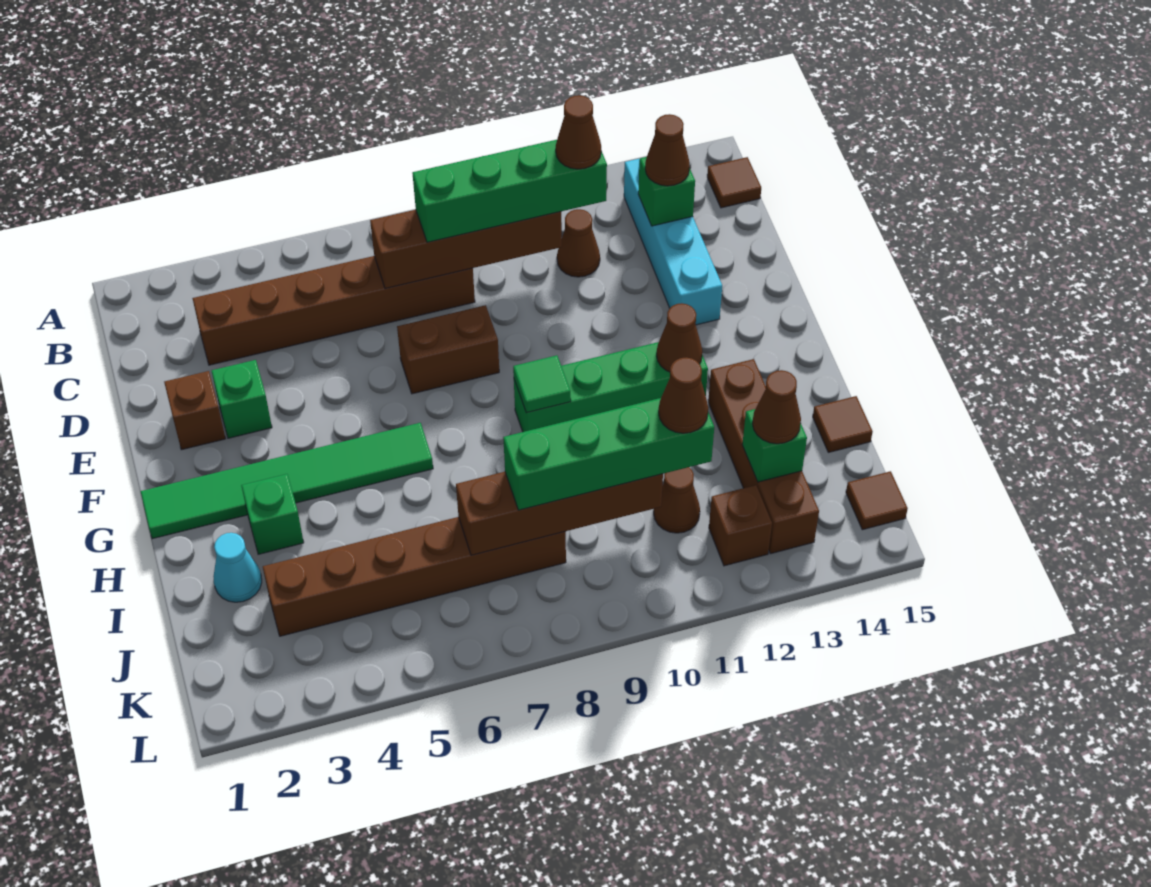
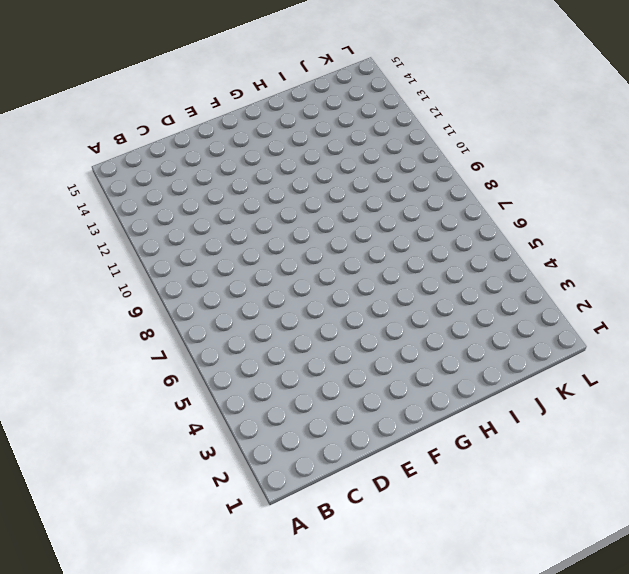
none -> cyan brick B13:E13 level 1
none -> brown tile B15 level 1
none -> brown brick C3:C8 level 1

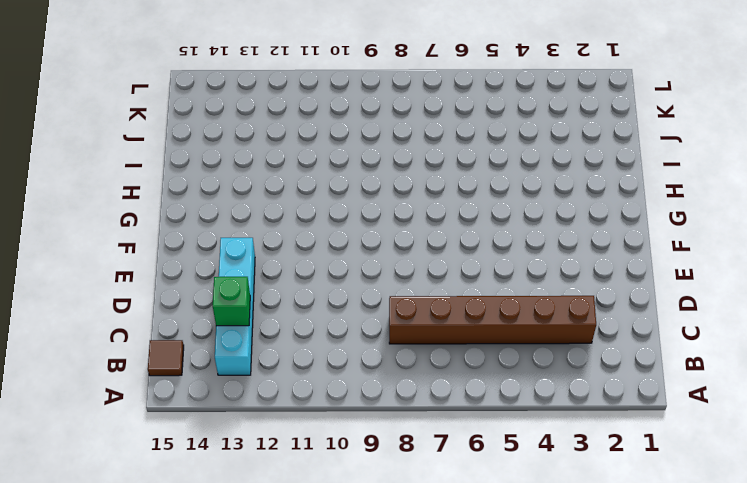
none -> brown cone C11 level 1
none -> brown brick E2 level 1
none -> green brick E3 level 1

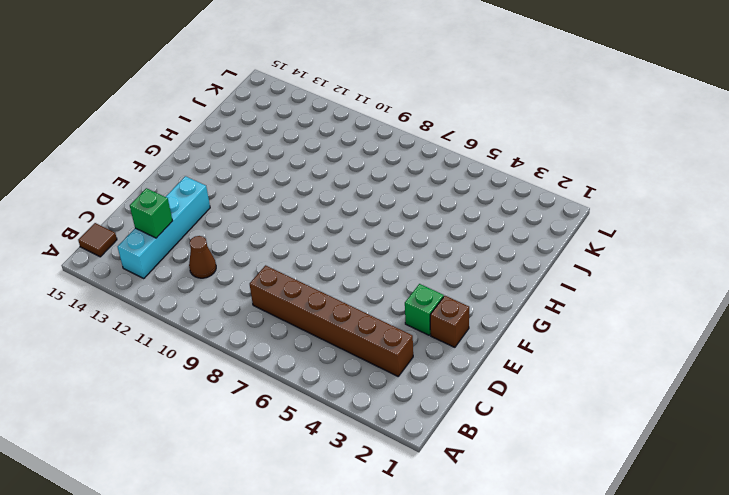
none -> brown brick E7:E8 level 1
none -> green tile G1:G6 level 1
none -> green brick G9:G12 level 1

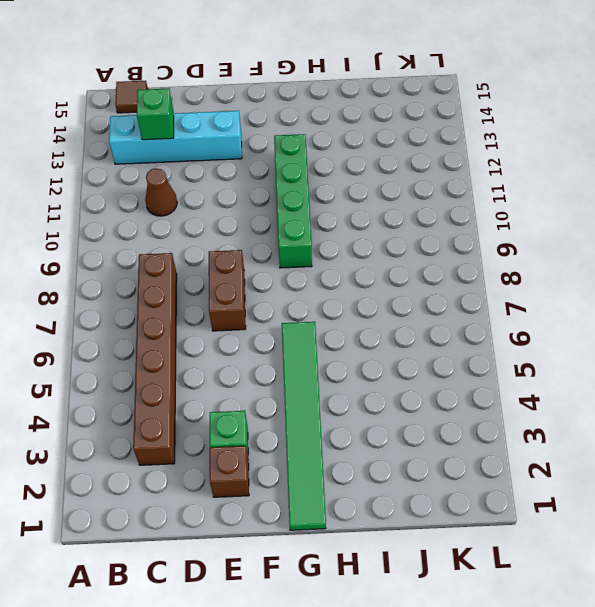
none -> green brick H3 level 1
none -> brown brick H13:K13 level 1
none -> cyan cone I2 level 1

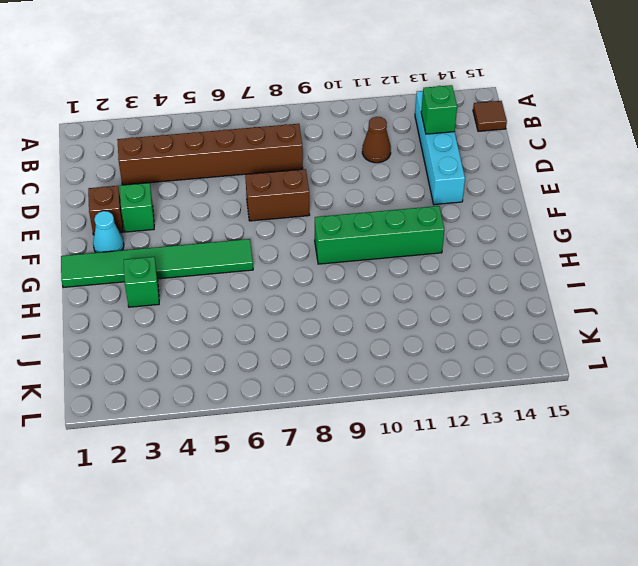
cyan cone F2 level 1 -> cyan cone I2 level 1
none -> brown brick H13:K13 level 1
none -> brown tile I15 level 1
none -> brown brick J3:J8 level 1

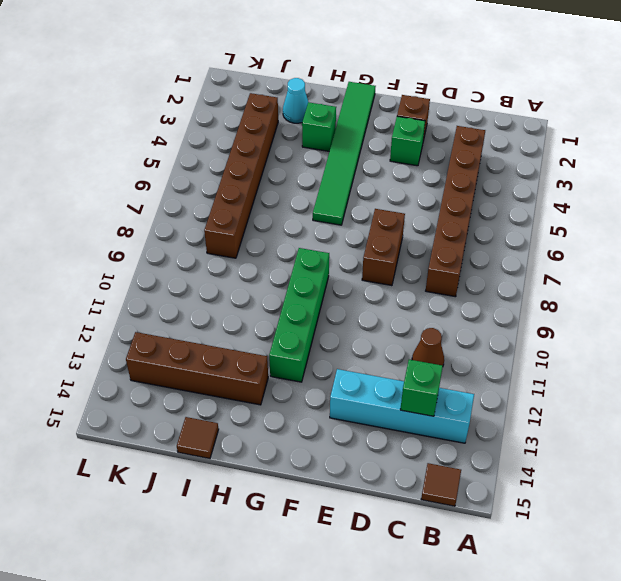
none -> brown cone J11 level 1
none -> brown brick K12 level 1
none -> brown tile K15 level 1

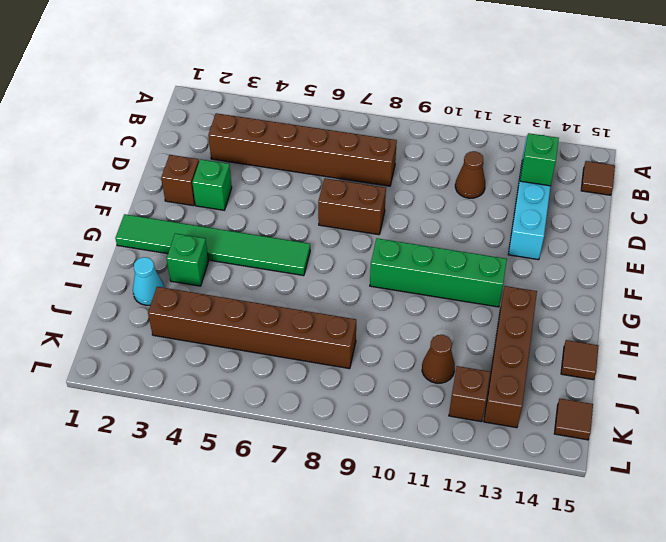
none -> brown brick C7:C10 level 2
none -> green tile G9 level 2
none -> brown cone G12 level 2

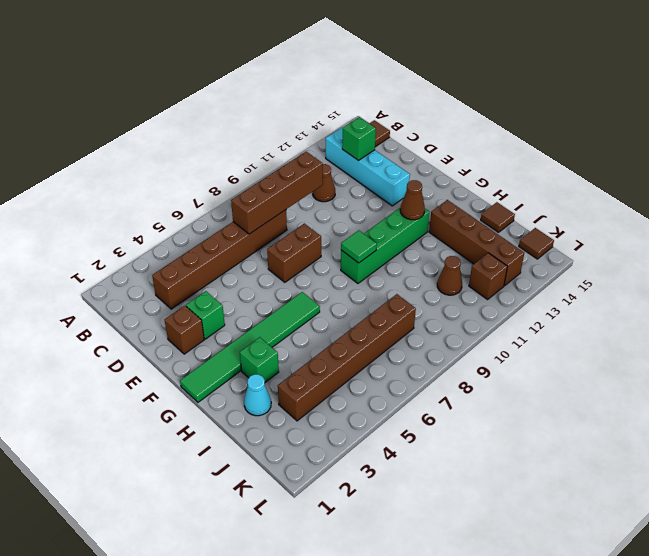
none -> brown brick J7:J10 level 2
none -> green brick J13 level 2
none -> green brick C8:C11 level 3

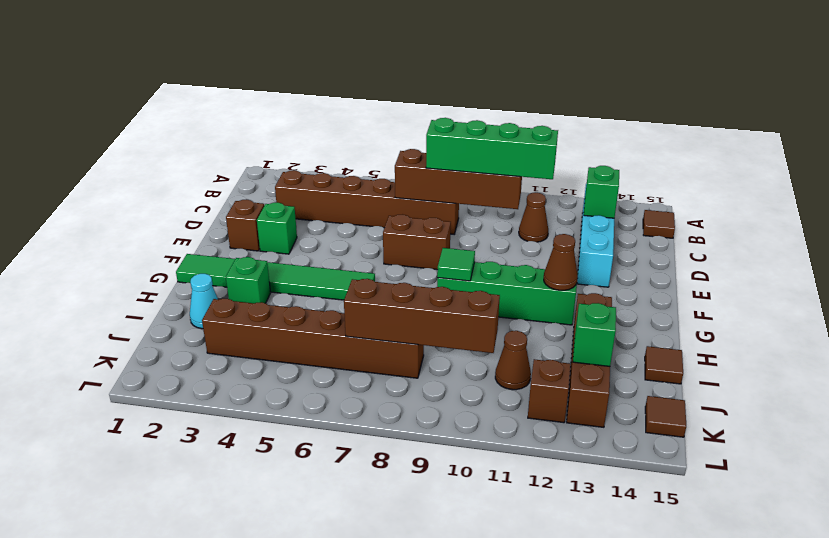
none -> brown cone C13 level 3
none -> green brick J8:J11 level 3
none -> brown cone J13 level 3

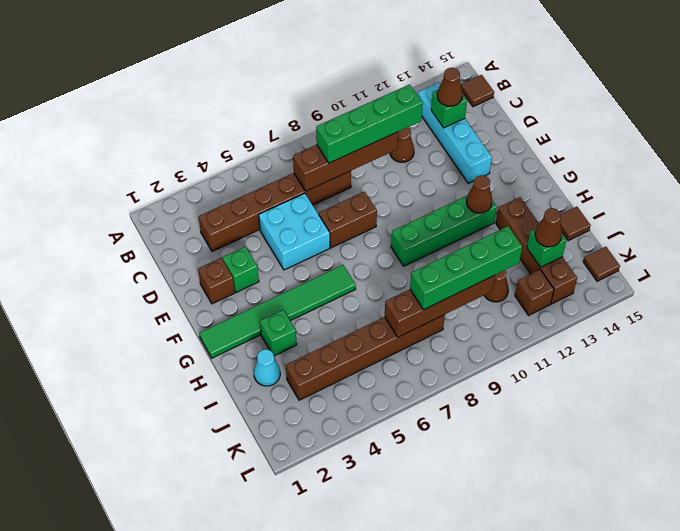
cyan brick D5:E6 level 1 -> none
none -> green tile G9 level 2
none -> brown cone C11 level 4
none -> brown cone J11 level 4

